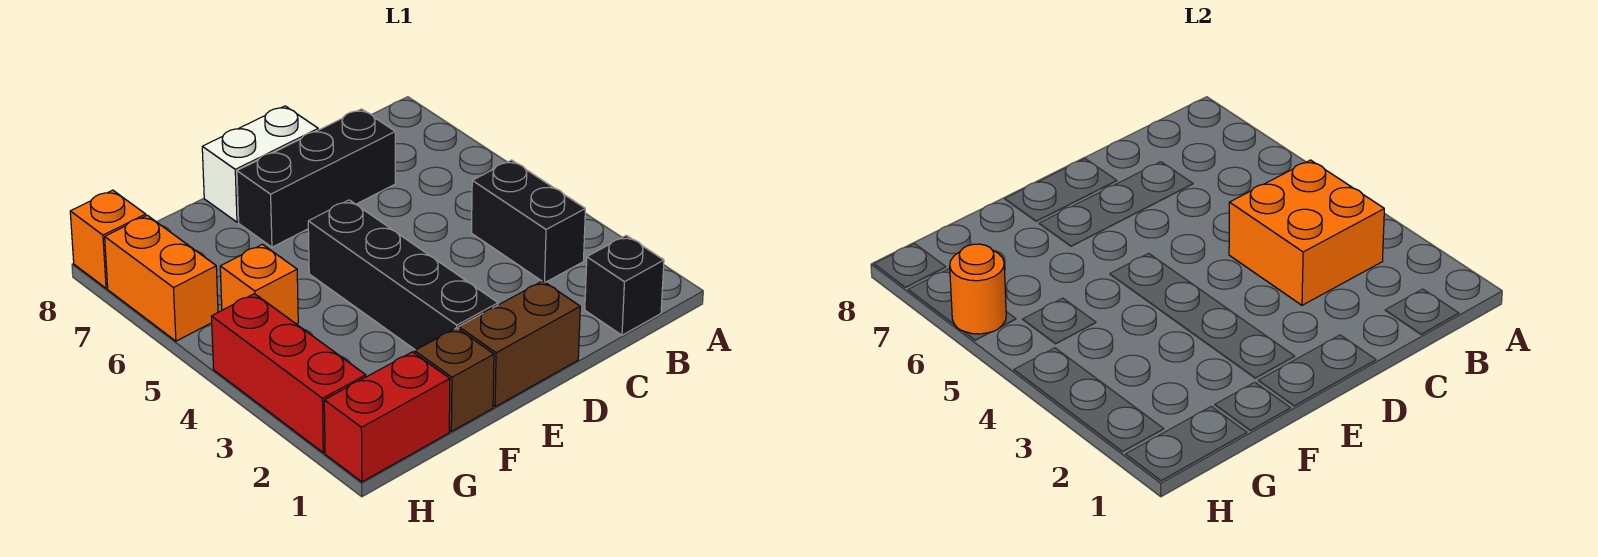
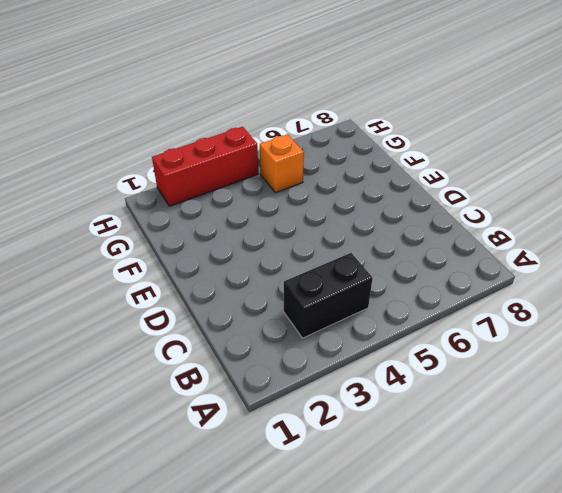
none -> black brick B1 level 1
none -> black brick C7:E7 level 1
none -> brown brick D1:E1 level 1

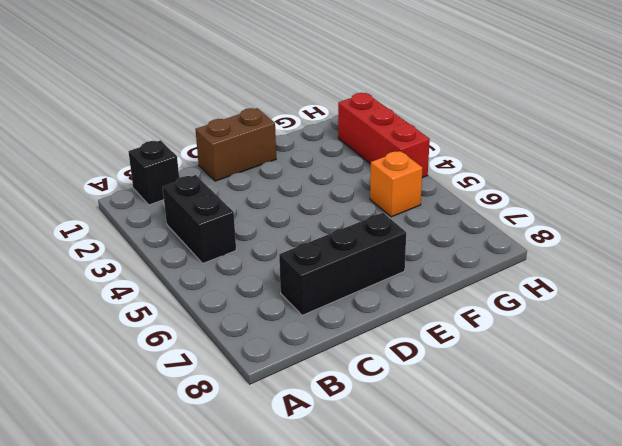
none -> white brick D8:E8 level 1
none -> black brick E2:E5 level 1
none -> brown brick F1 level 1

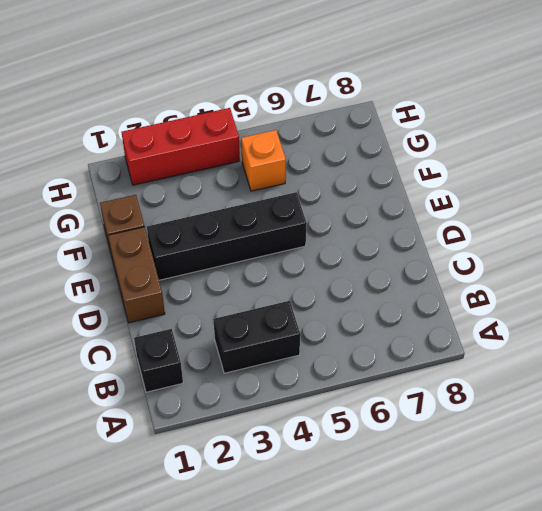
none -> black brick C7:E7 level 1
none -> white brick D8:E8 level 1
none -> red brick G1:H1 level 1

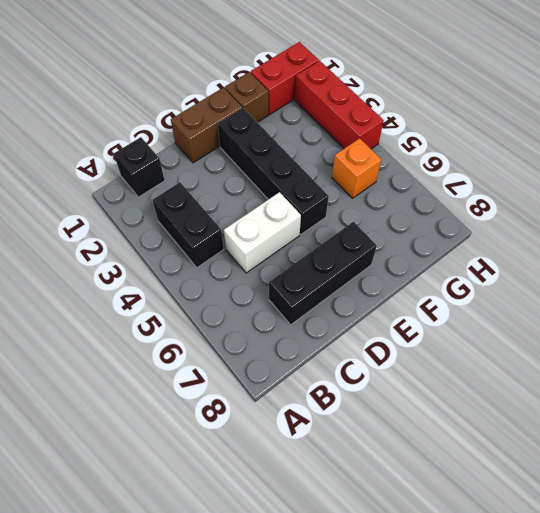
white brick C5:D5 level 1 -> white brick D8:E8 level 1
none -> orange brick H6:H7 level 1
none -> orange brick H8 level 1
none -> orange brick B3:C4 level 2

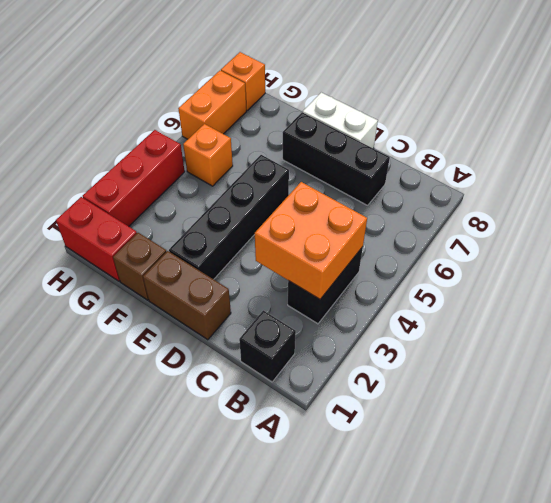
none -> orange round brick H6 level 2

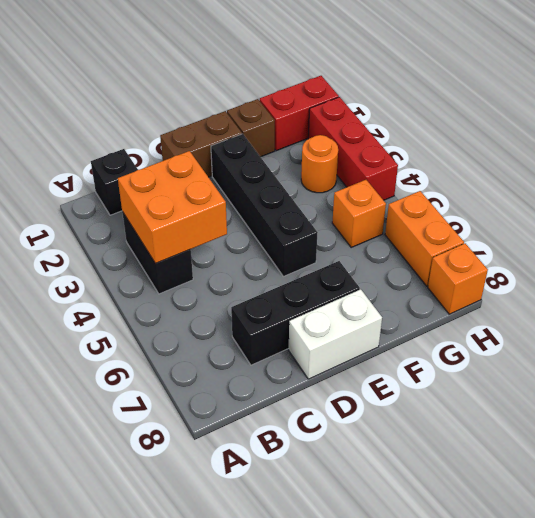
orange round brick G3 level 1 -> orange round brick H6 level 2

